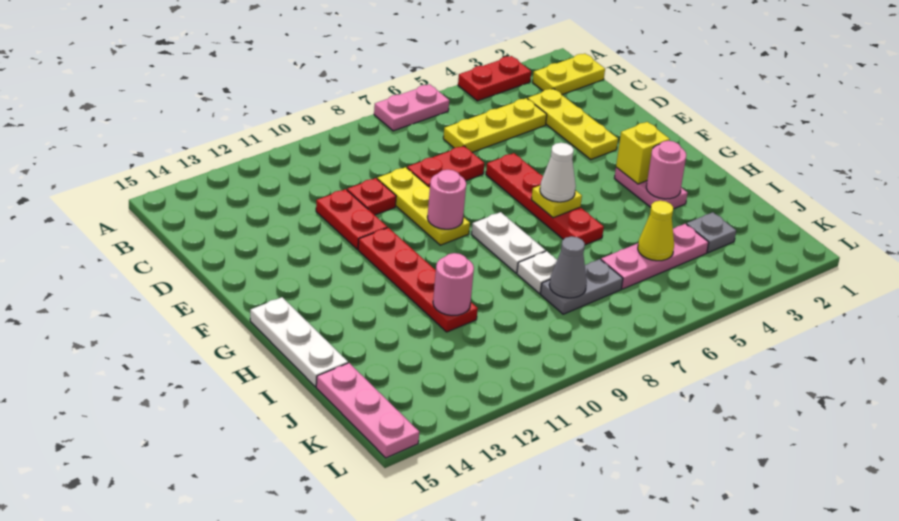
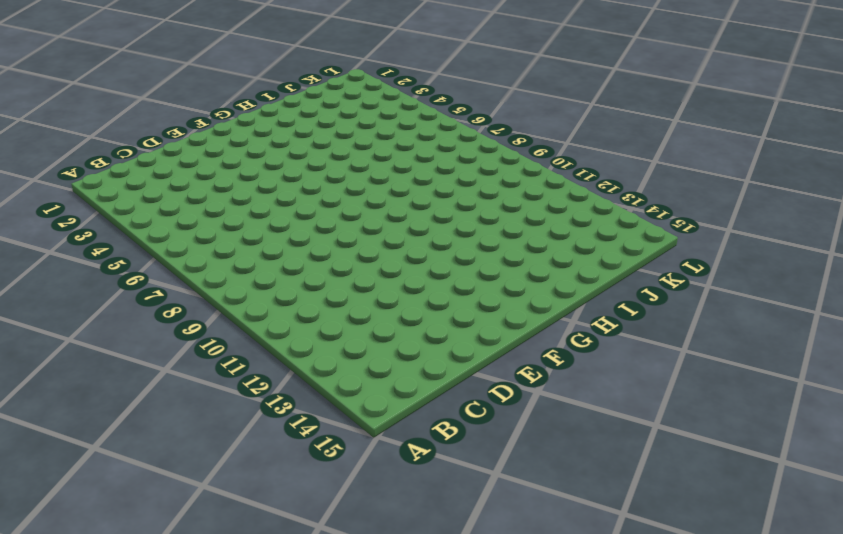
none -> red plate A3:A4 level 1
none -> pink plate A6:A7 level 1
none -> yellow plate B1:B2 level 1

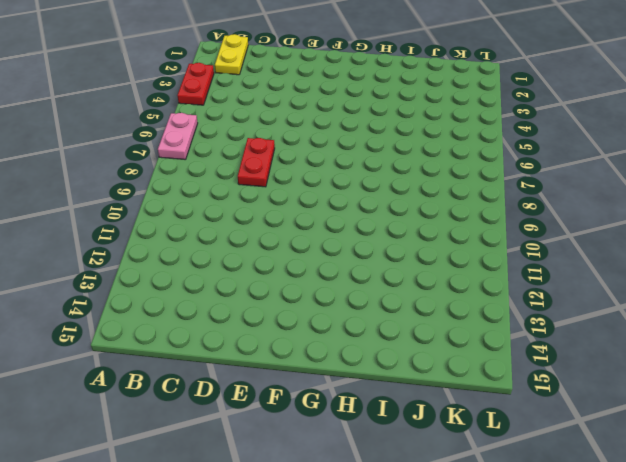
none -> yellow plate C3:E3 level 1
none -> yellow plate C4:C6 level 1
none -> yellow plate D9:F9 level 1

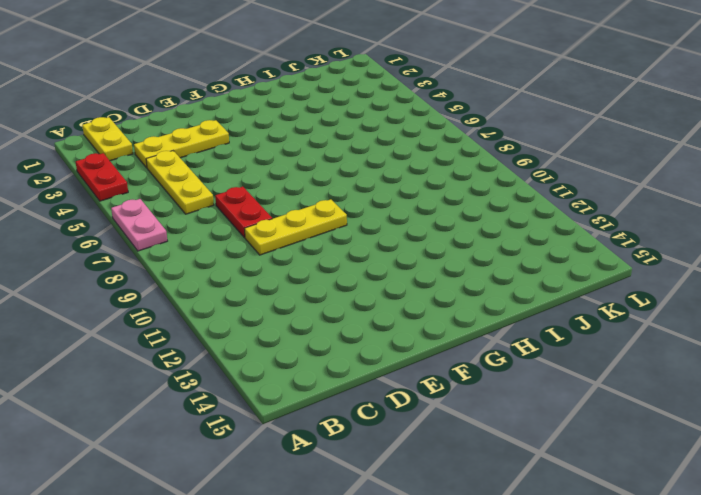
none -> red plate D10 level 1
none -> red plate D11:E11 level 1
none -> red plate E6:H6 level 1

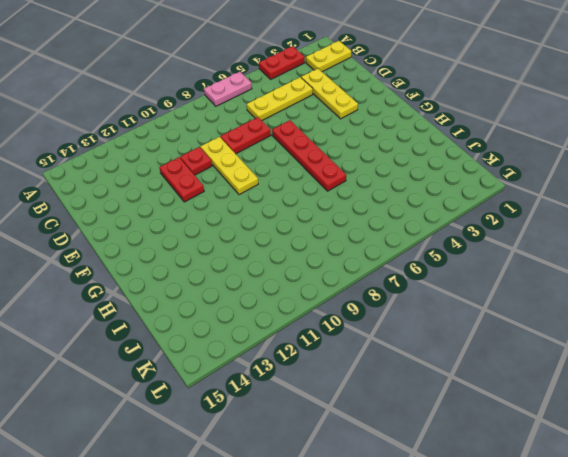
none -> red plate F11:I11 level 1
none -> pink plate G3:H3 level 1
none -> white plate G8:H8 level 1

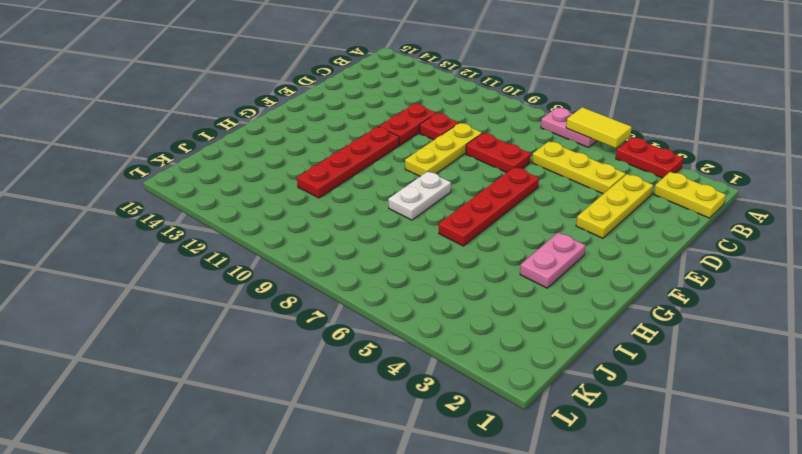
yellow tile A5:A6 level 2 -> none
none -> white plate G15:I15 level 1
none -> white plate I8 level 1
none -> grey plate J3 level 1

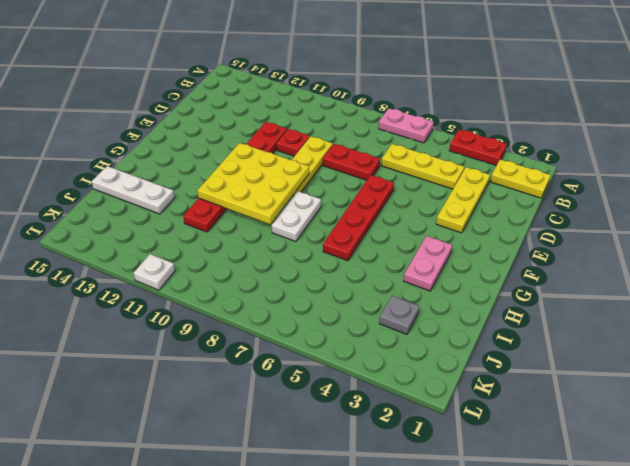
yellow plate F9:H11 level 2 -> pink round brick F9 level 2
white plate I13:I15 level 1 -> white plate G15:I15 level 1
white plate L11 level 1 -> white plate I8 level 1
none -> pink plate J4:J6 level 1
none -> grey plate J7:J8 level 1
none -> pink plate J15:L15 level 1

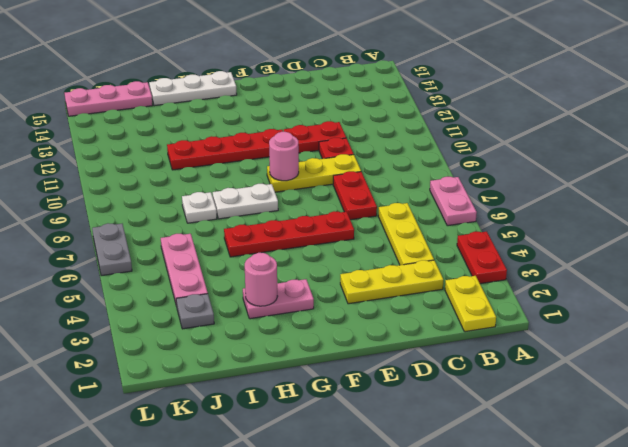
grey plate L6:L7 level 1 -> grey plate J7:J8 level 1
none -> yellow brick G3 level 2
none -> yellow plate G6 level 2
none -> pink round brick I11 level 2

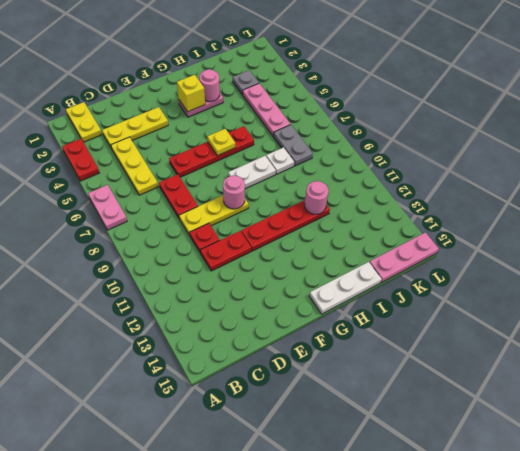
none -> yellow cone J5 level 2
none -> grey cone J8 level 2
none -> white cone G6 level 3

